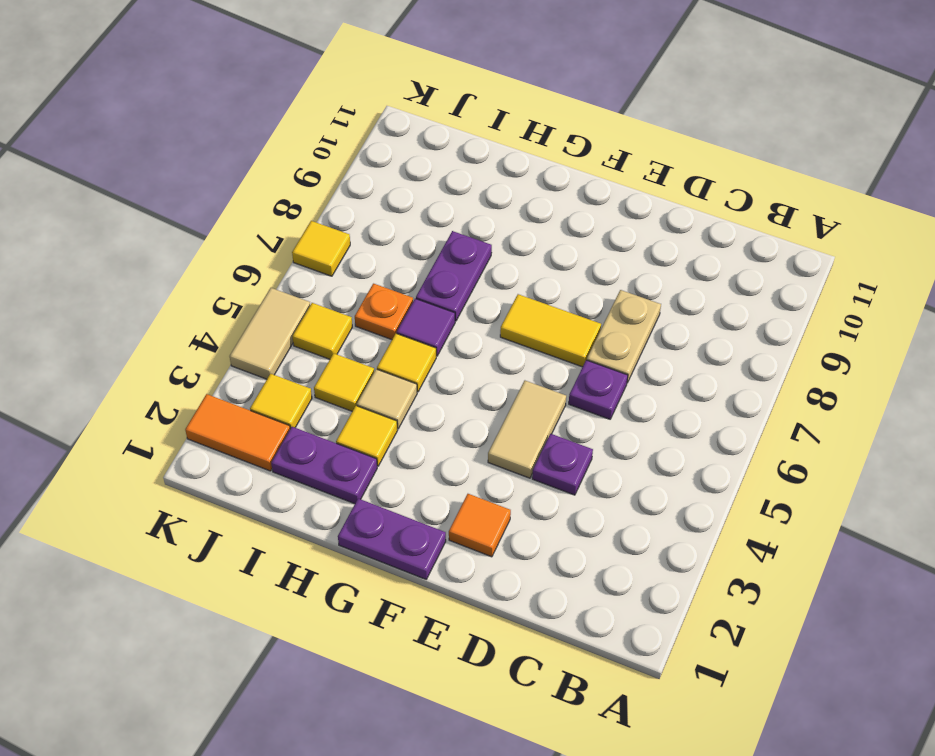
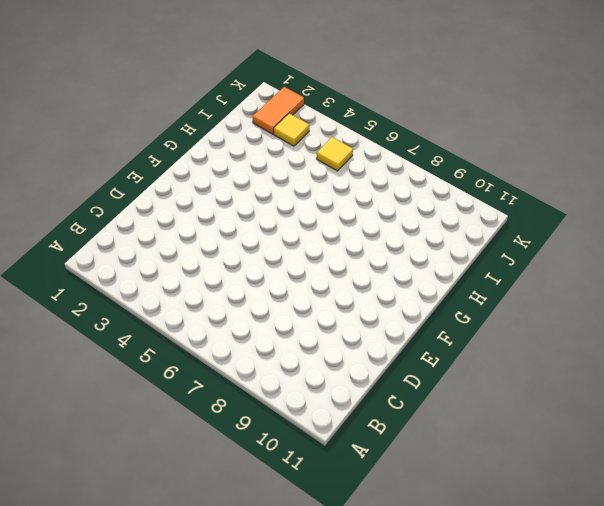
none -> purple plate D4 level 1
none -> purple plate D6 level 1
none -> tan plate D7:D8 level 1

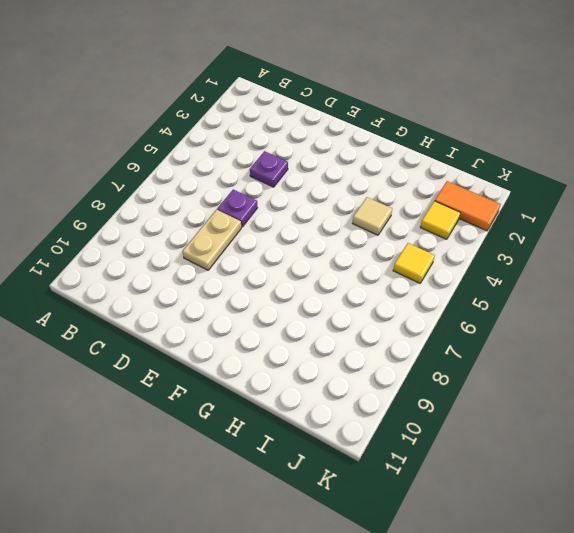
none -> orange tile E2 level 1
none -> tan tile E4:E5 level 1
none -> yellow tile E7:F7 level 1

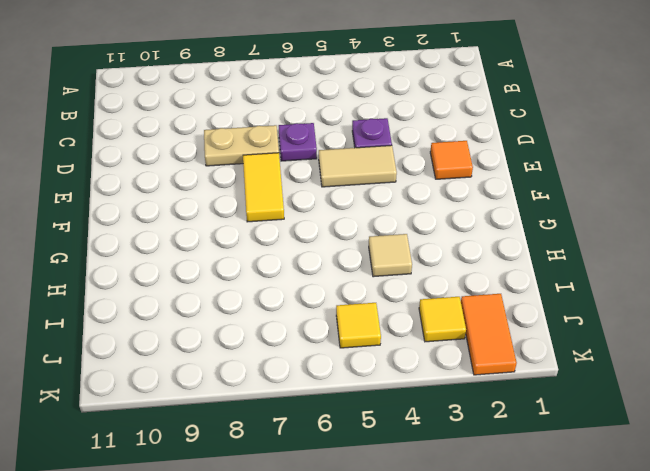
none -> purple plate F1:G1 level 1
none -> purple plate H2:I2 level 1
none -> yellow tile H3 level 1

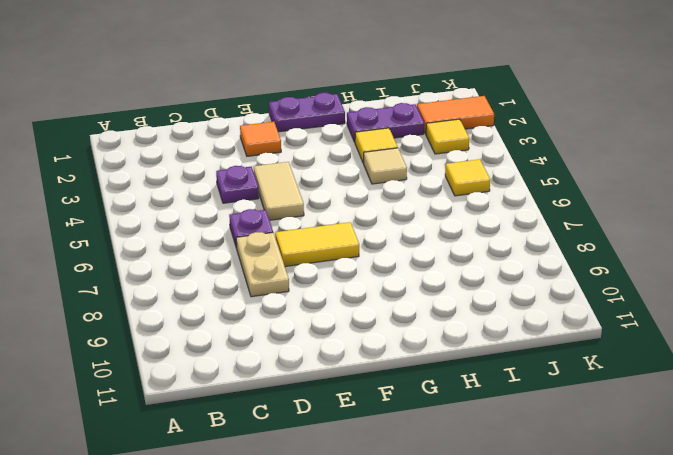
none -> yellow tile H5 level 1
none -> purple tile H6 level 1
none -> purple plate H7:H8 level 1

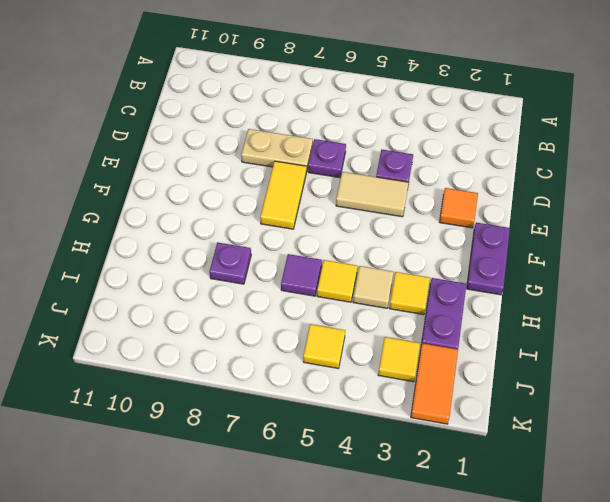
purple plate H8 level 1 -> purple plate H7:H8 level 1
none -> yellow tile I4 level 1
none -> orange plate I6 level 1
none -> tan tile K4:K5 level 1

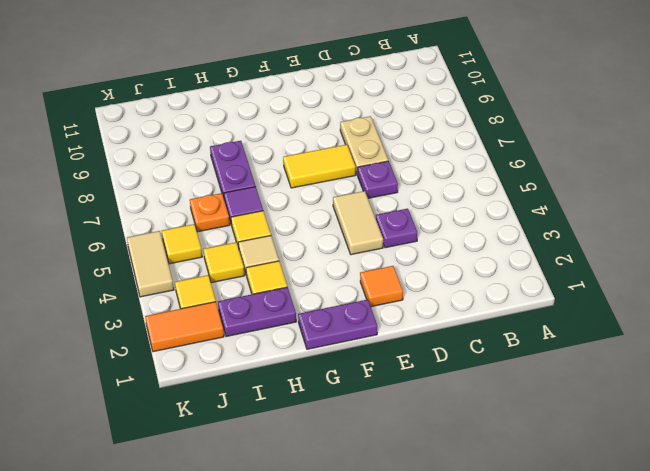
none -> yellow tile K7 level 1

